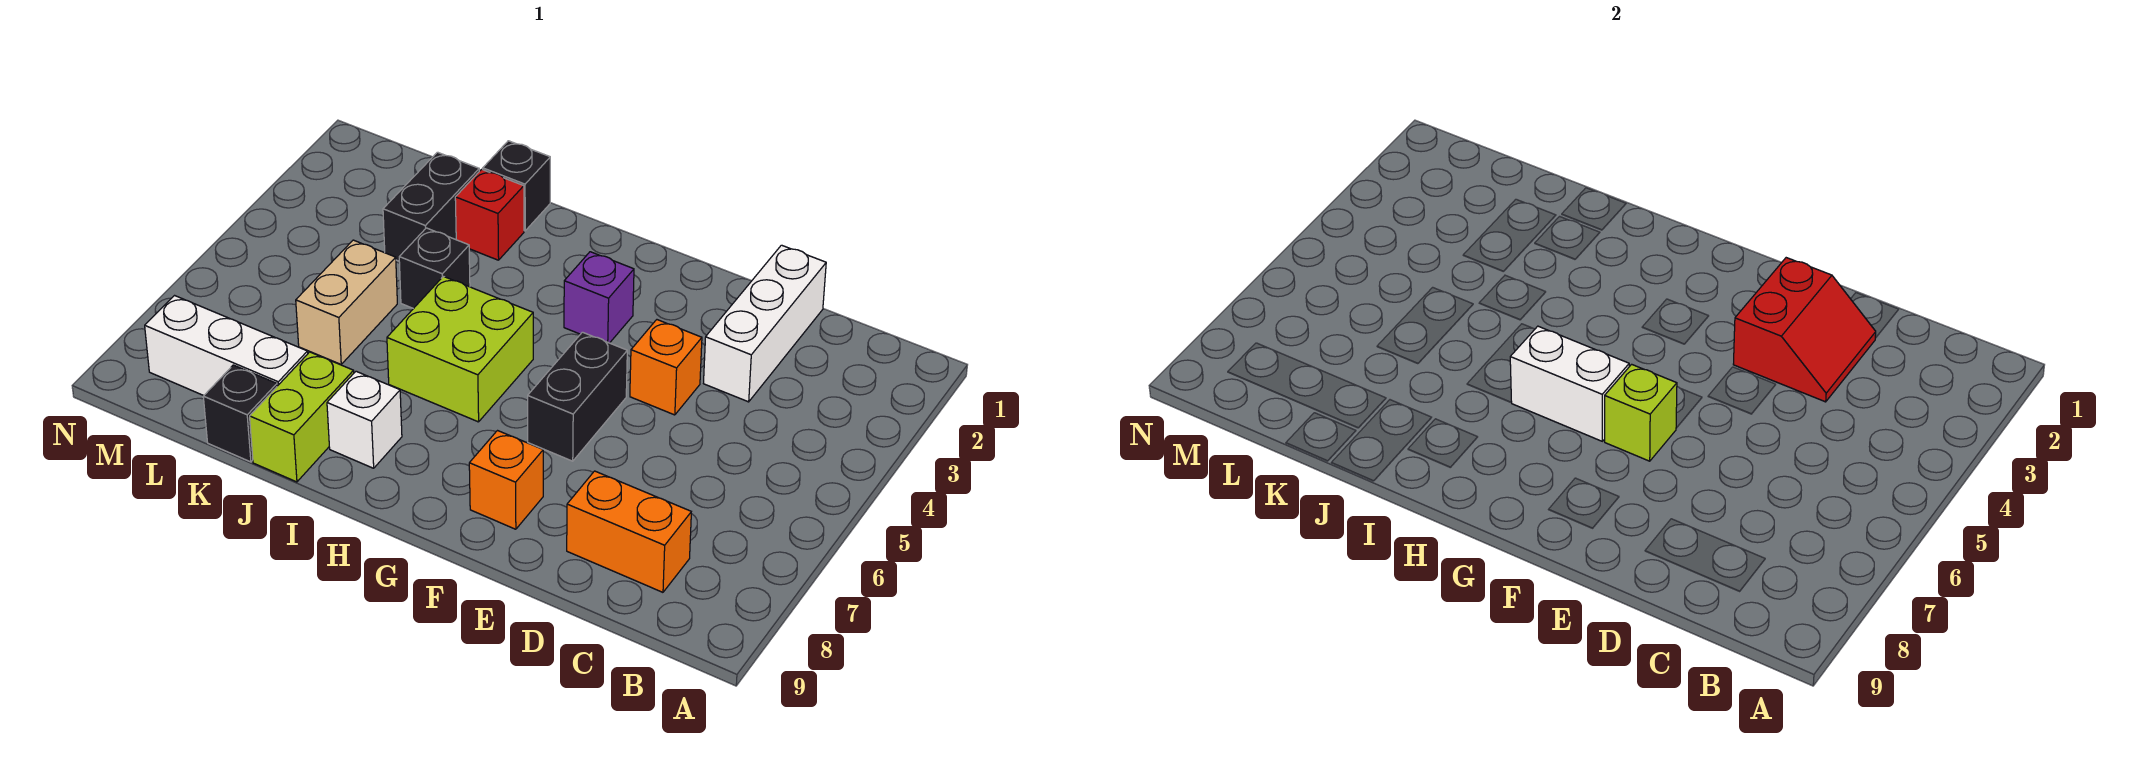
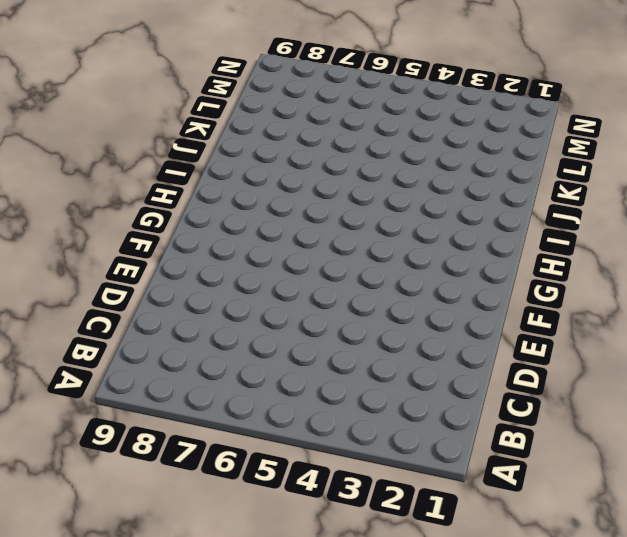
none -> orange brick C8:D8 level 1
none -> white brick D1:D3 level 1
none -> orange brick E4 level 1

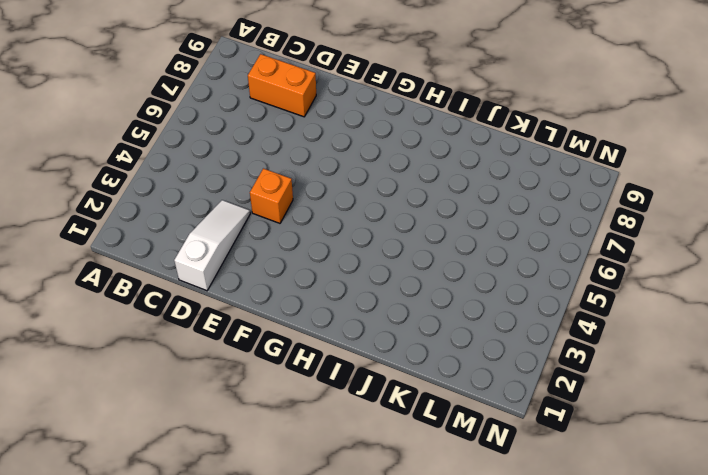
white slope D1:D3 level 1 top 1 -> white brick D1:D3 level 1
none -> black brick F5:F6 level 1
none -> orange brick F8 level 1
none -> purple brick G3 level 1

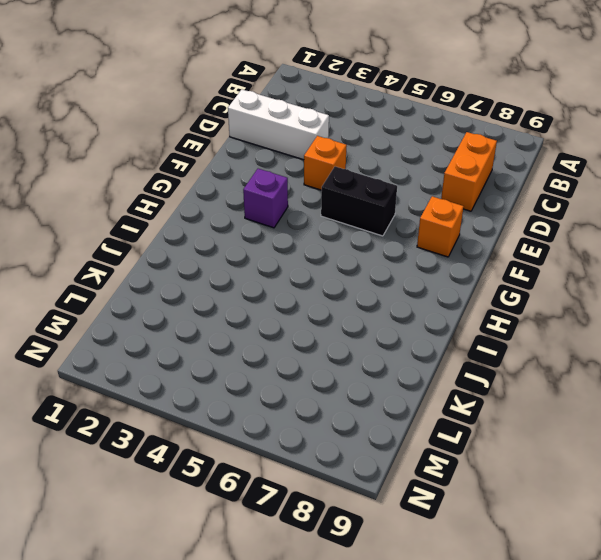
none -> lime brick H5:I6 level 1
none -> white brick I8 level 1
none -> black brick J1 level 1

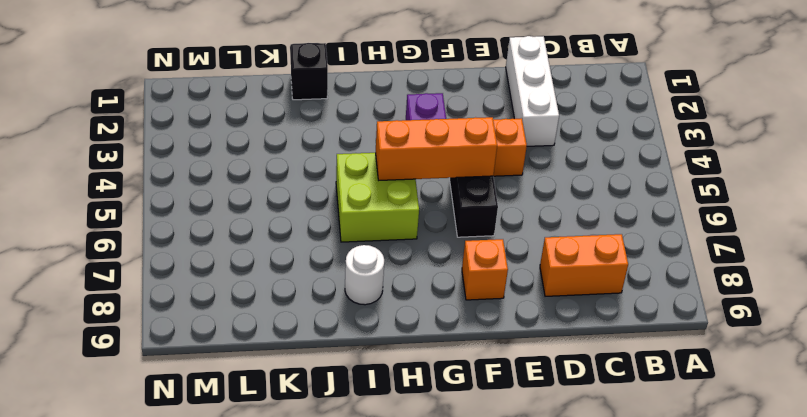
orange brick F5:H5 level 2 -> none
white round brick I8 level 1 -> white brick I8 level 1
none -> red brick J2 level 1
none -> black brick J4 level 1
none -> lime brick J8:J9 level 1

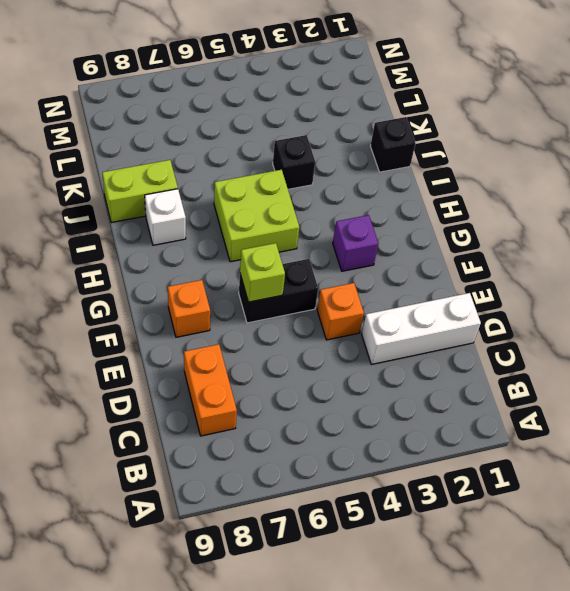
none -> red brick J2 level 1
none -> black brick K2:K3 level 1
none -> tan brick K5:K6 level 1

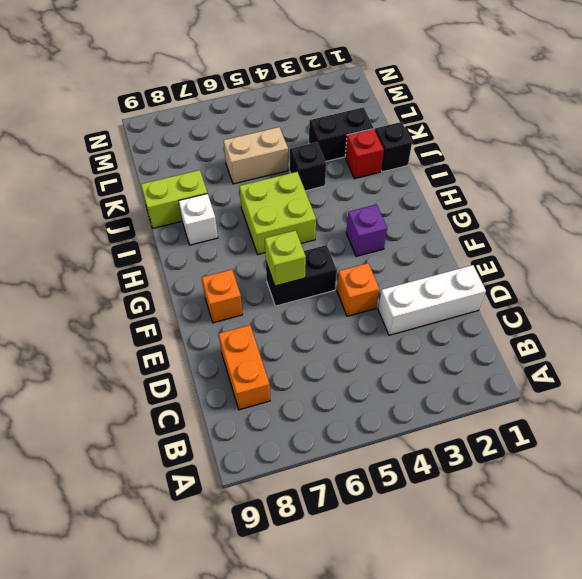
none -> white brick K8:M8 level 1
none -> black brick K9 level 1
none -> red slope D2:E3 level 2 top E

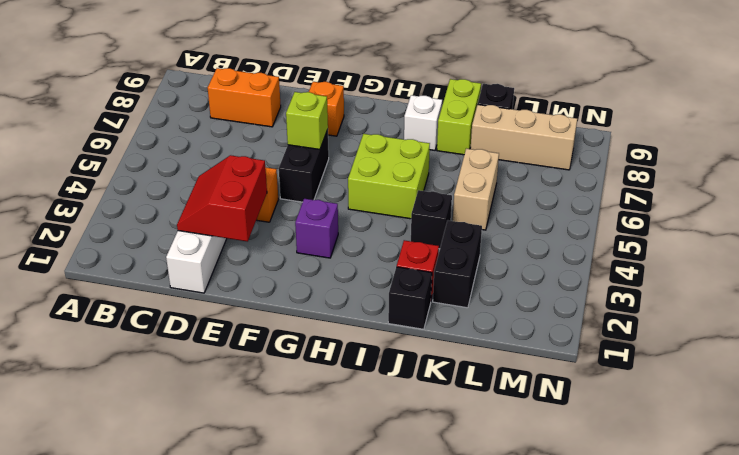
tan brick K8:M8 level 1 -> white brick K8:M8 level 1
none -> white brick G6:H6 level 2

